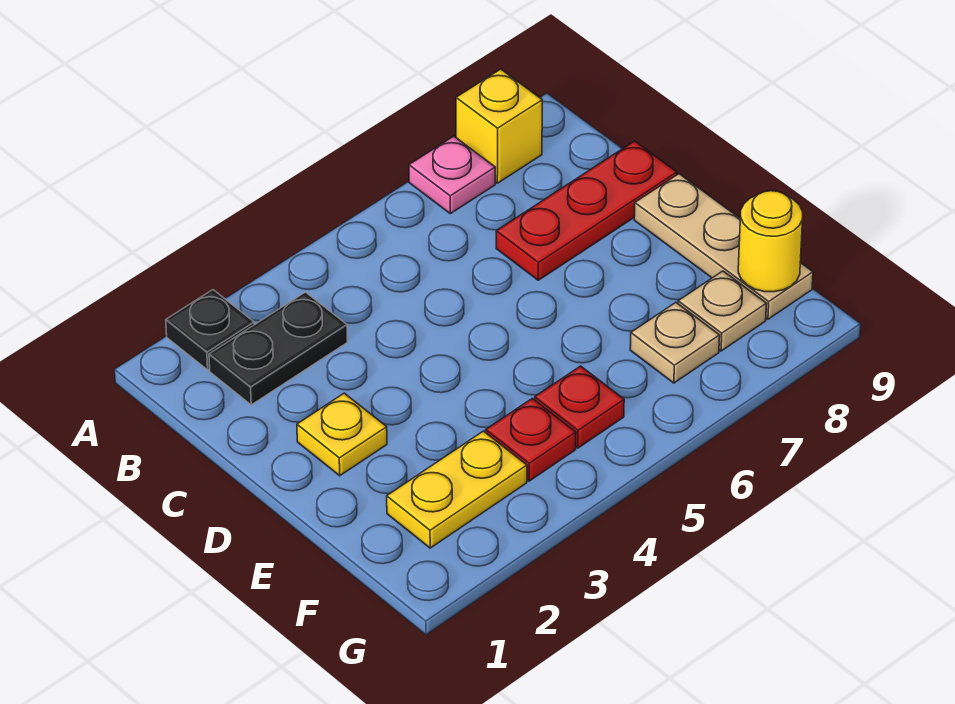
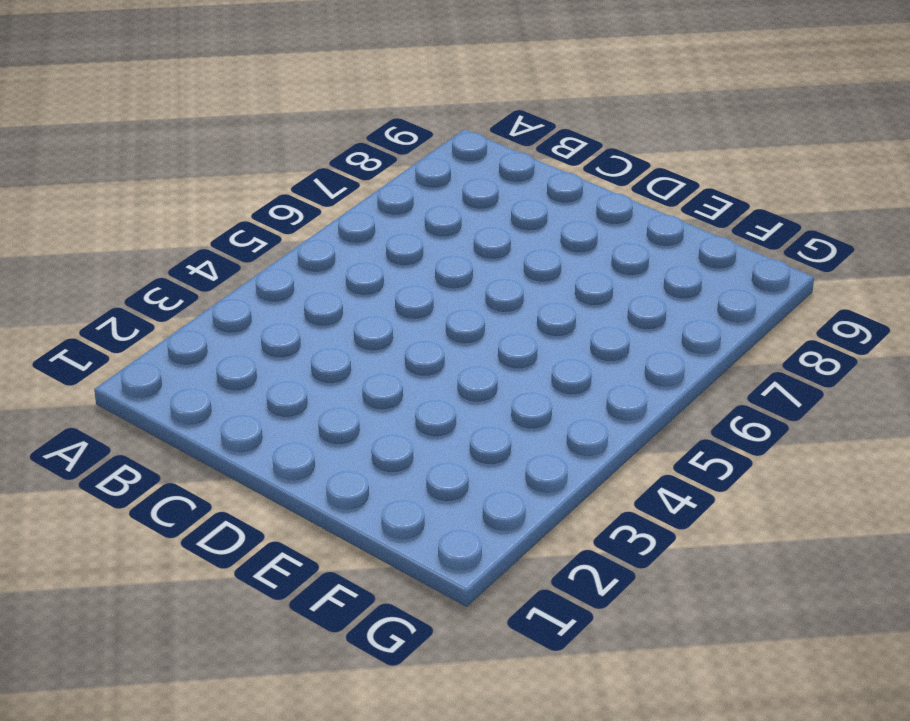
none -> black plate A2 level 1
none -> pink plate A7 level 1
none -> yellow brick A8 level 1

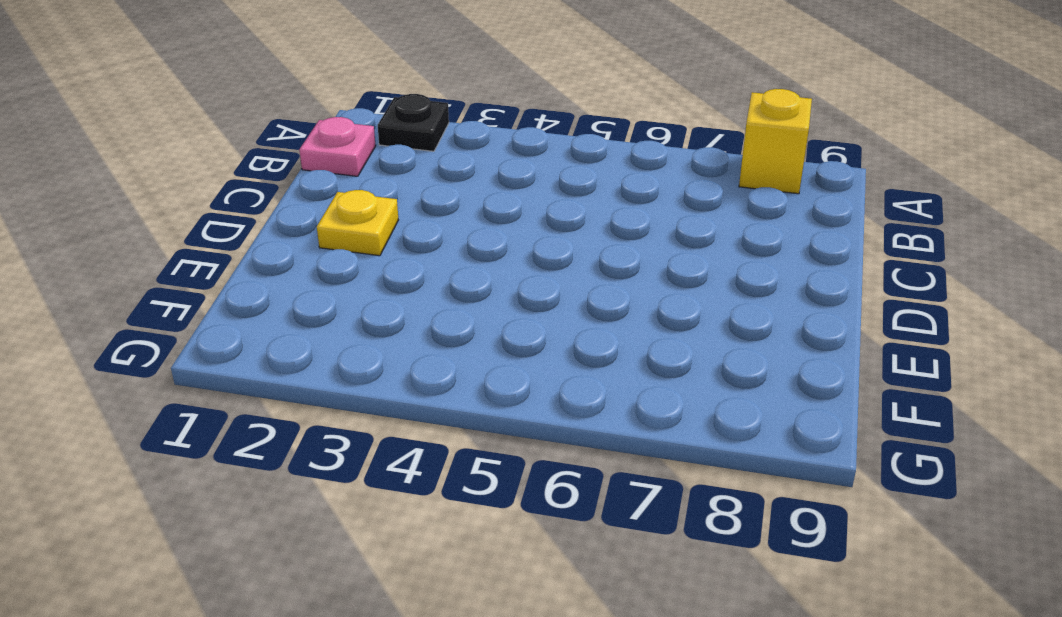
pink plate B1 level 1 -> pink plate A7 level 1
none -> black plate B2:B3 level 1
none -> red plate C7:C9 level 1
none -> tan plate D9:F9 level 1

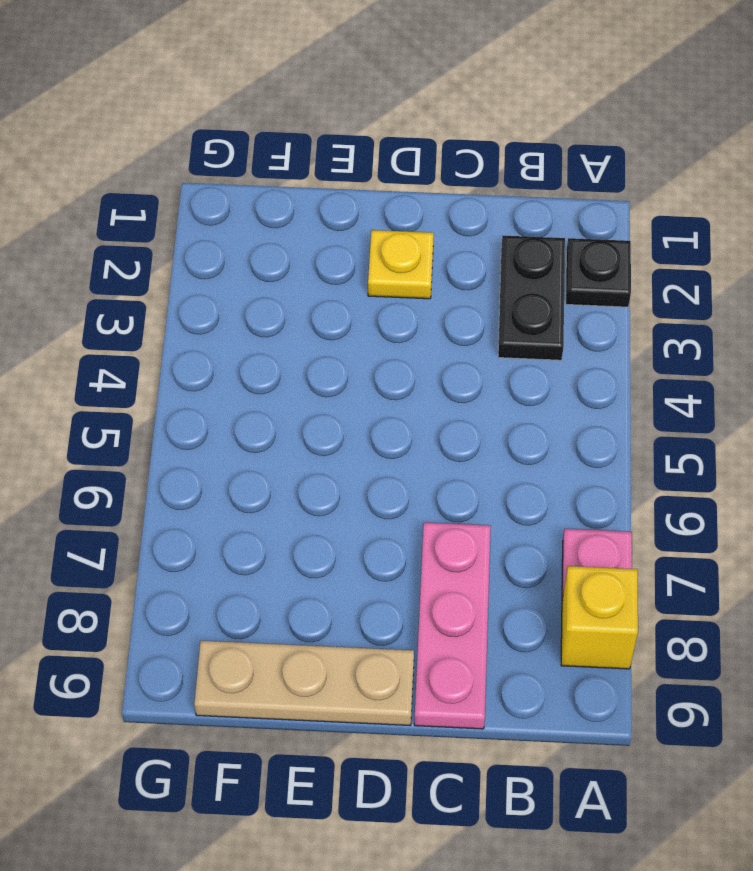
pink plate C7:C9 level 1 -> red plate C7:C9 level 1
none -> yellow plate F2:F3 level 1
none -> red plate F4 level 1
none -> red plate F5 level 1

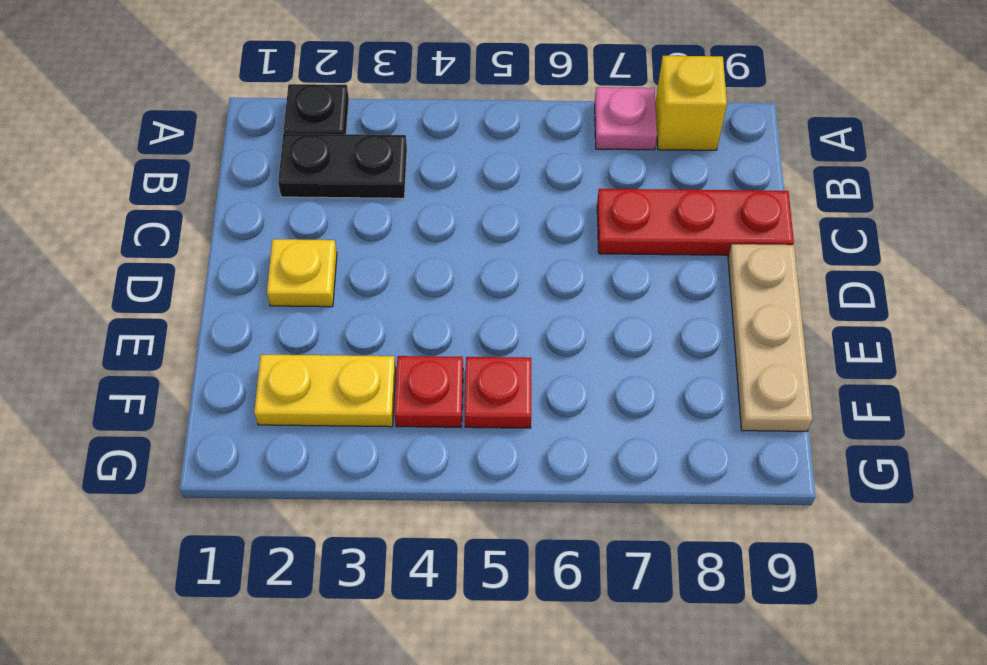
none -> tan plate F7 level 1
none -> tan plate F8 level 1
none -> yellow round brick F9 level 2

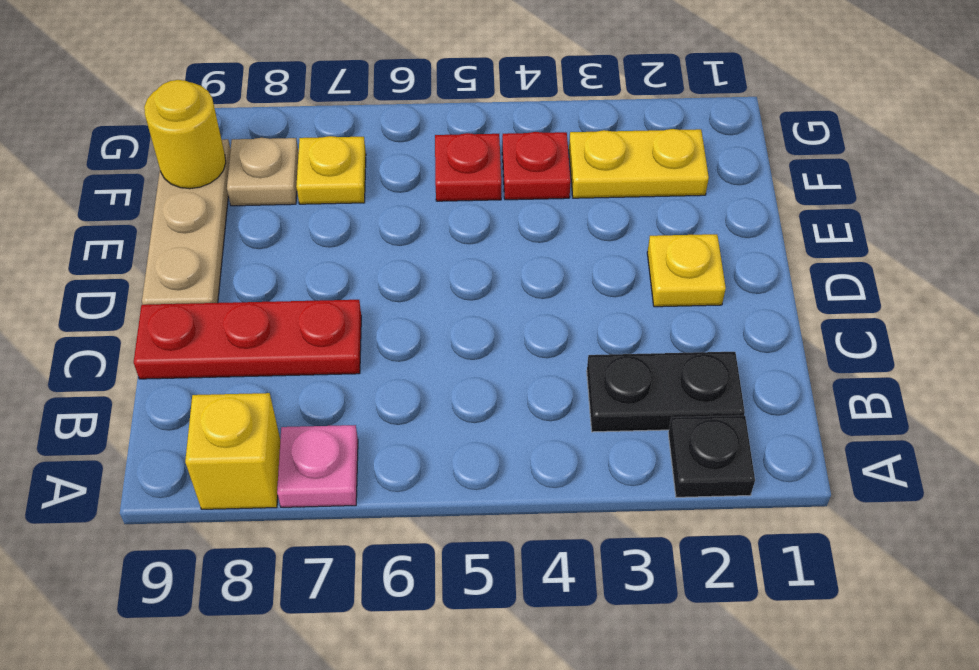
yellow plate F7 level 1 -> tan plate F7 level 1

